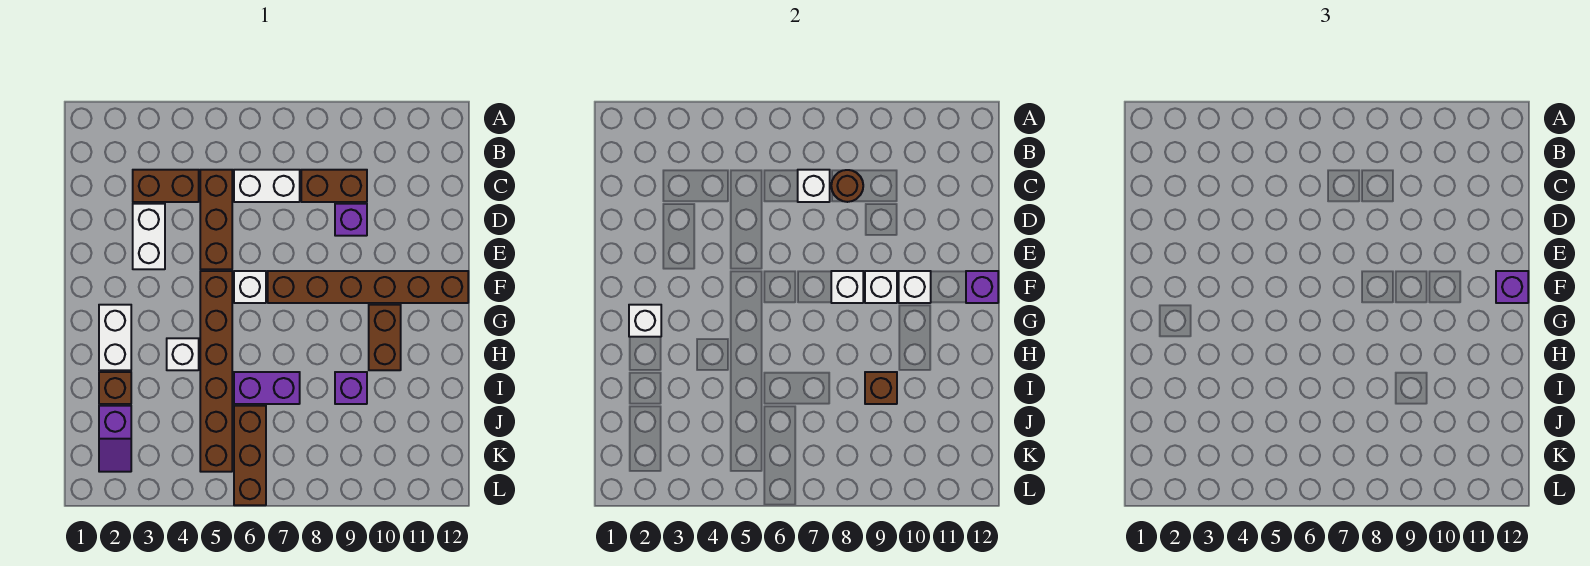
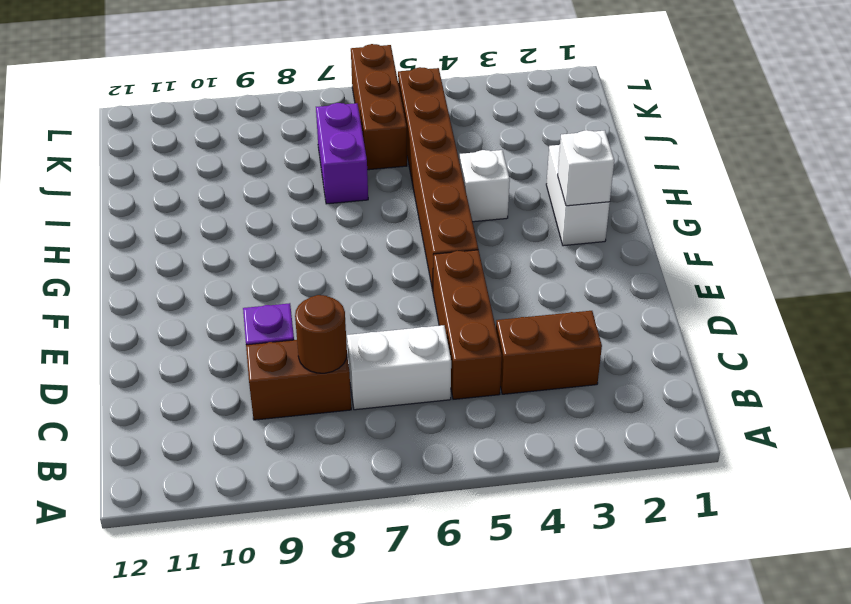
purple brick I7:J7 level 1 -> purple brick I6:I7 level 1
none -> white brick D3:E3 level 1
none -> white brick F6 level 1
none -> brown brick F7:F12 level 1

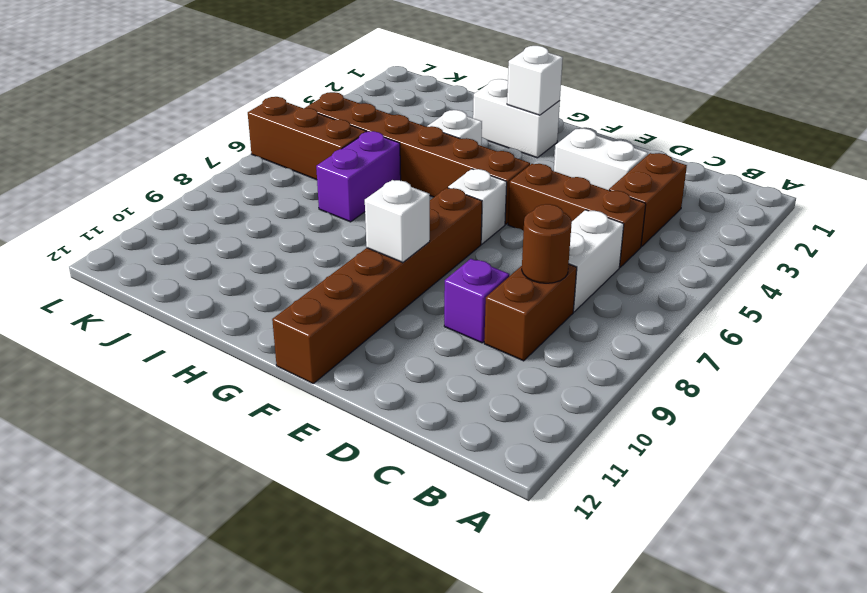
none -> brown brick G10:H10 level 1
none -> brown brick I2 level 1
none -> purple brick I9 level 1

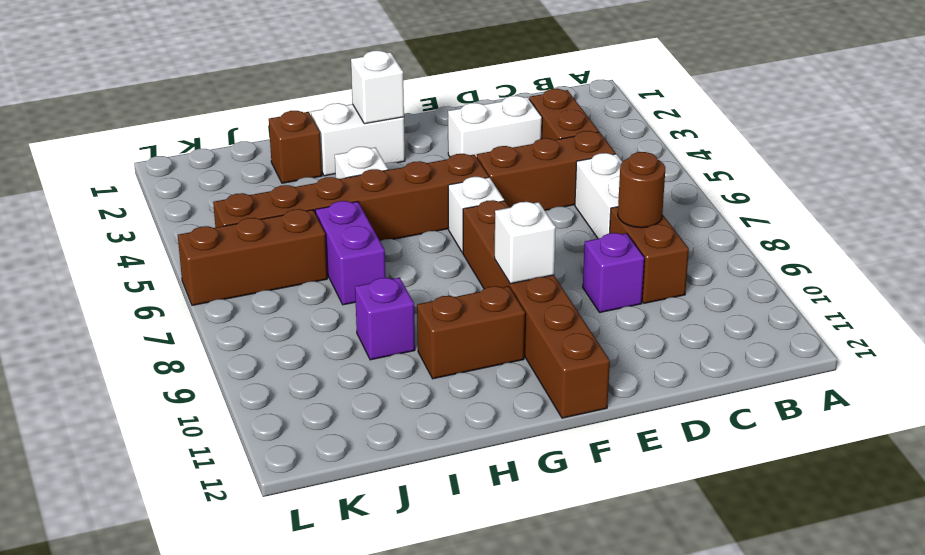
none -> purple slope J2:K2 level 1 top J
none -> white brick C7 level 2
none -> white brick F8 level 2

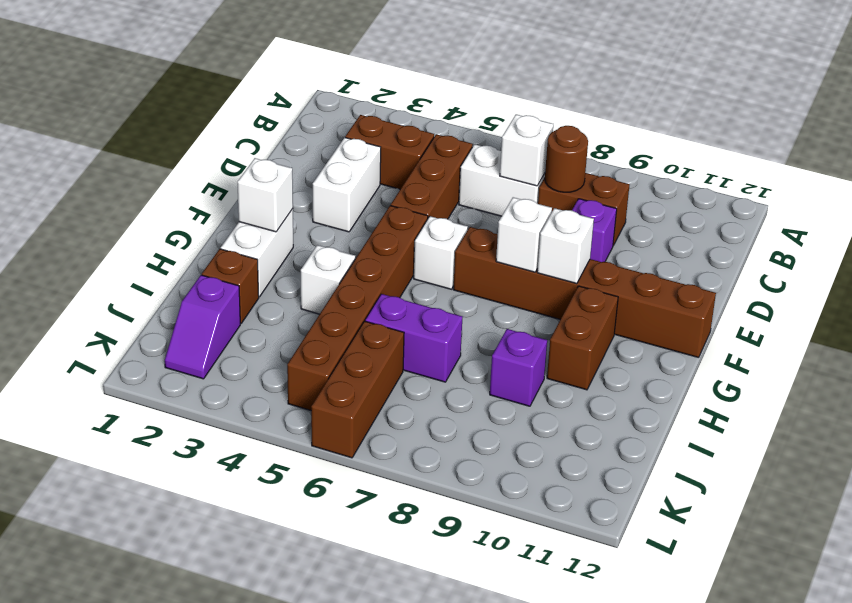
none -> white brick F10 level 2
none -> purple brick F12 level 2
none -> brown brick I9 level 2

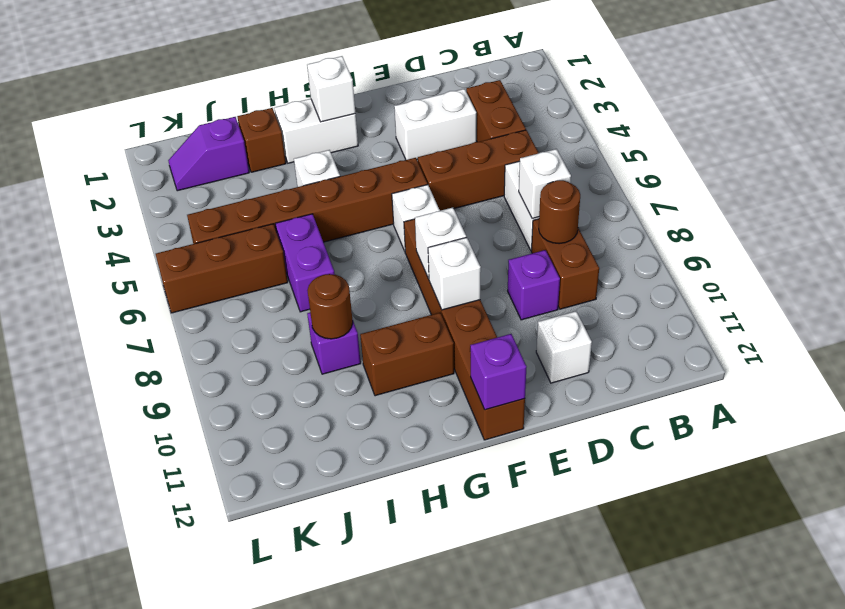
white brick D11 level 1 -> white brick F10 level 2
brown round brick I9 level 2 -> brown brick I9 level 2
none -> purple brick F12 level 3

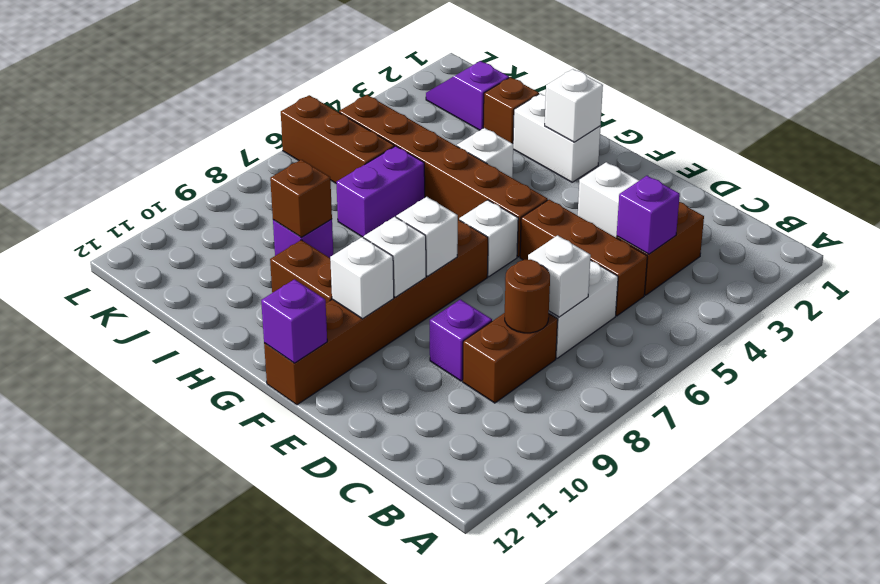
purple brick C4 level 2 -> purple brick F12 level 3

